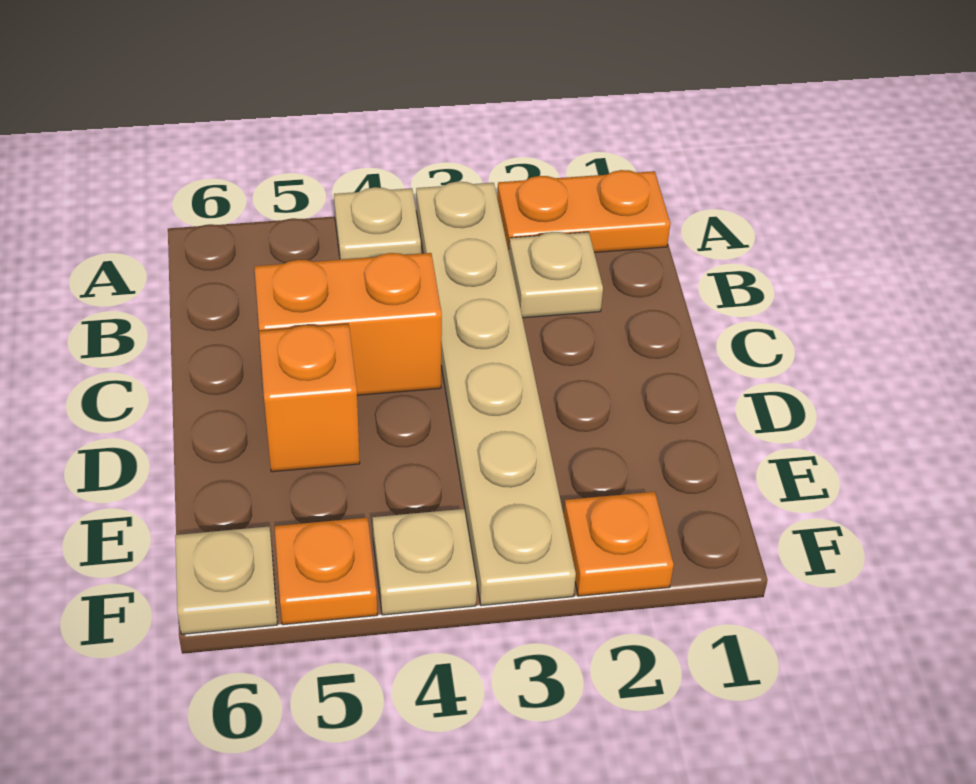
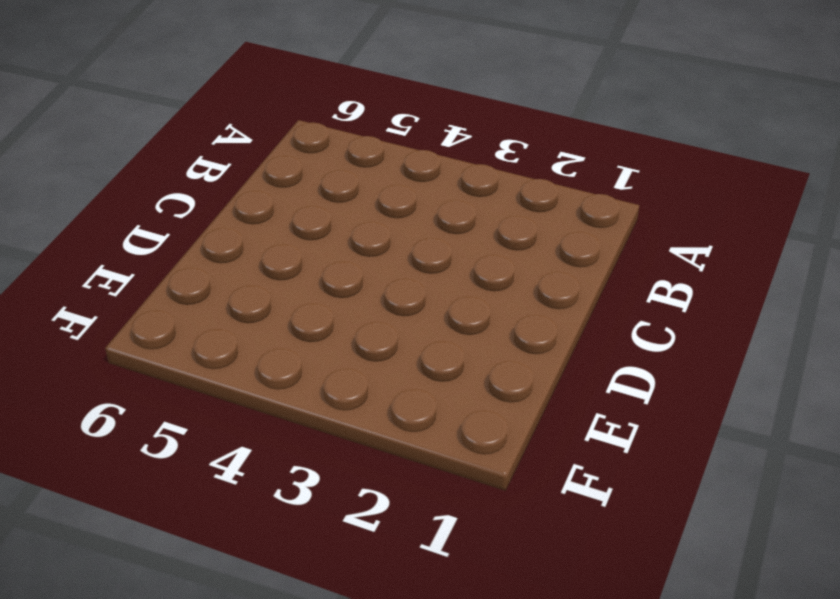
none -> orange plate A1:A2 level 1
none -> tan plate A3:F3 level 1

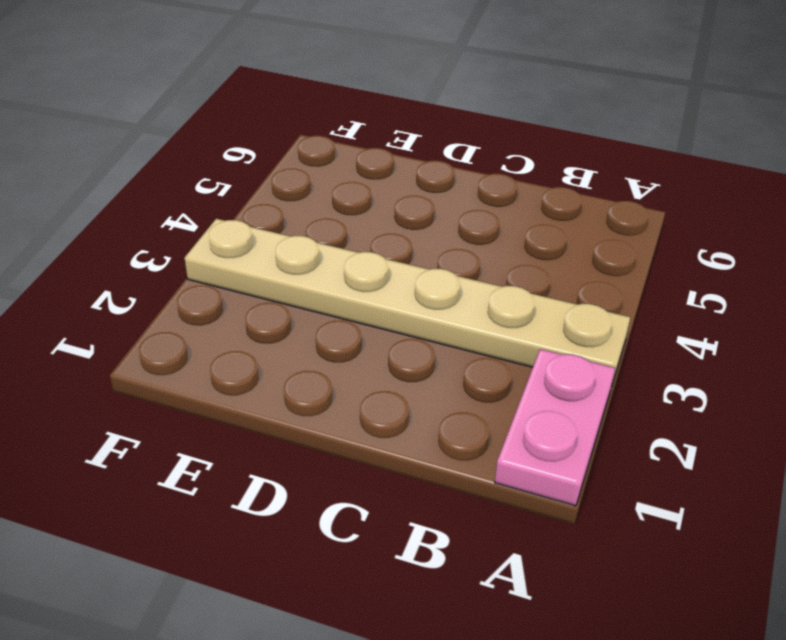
pink plate A1:A2 level 1 -> orange plate A1:A2 level 1
none -> tan plate A4 level 1
none -> tan plate B2 level 1

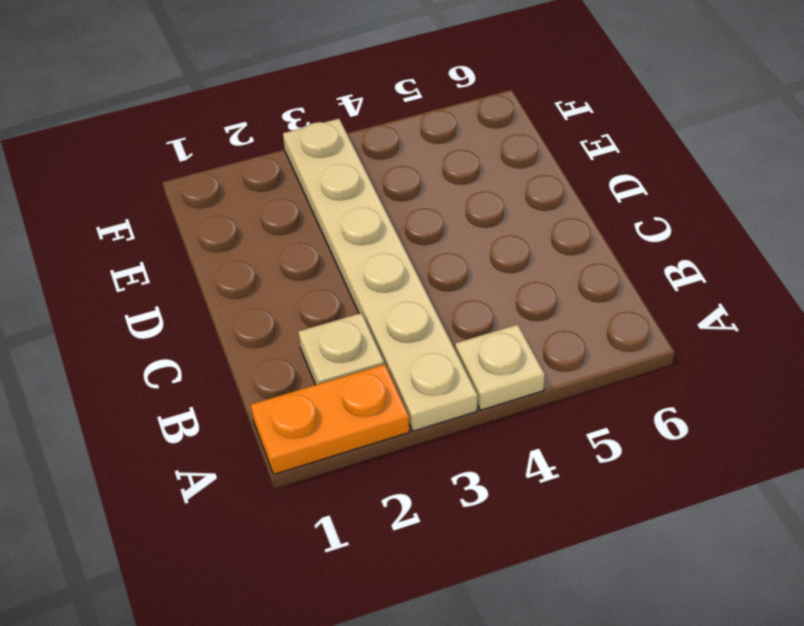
none -> orange brick C4:C5 level 1
none -> orange brick D5 level 1

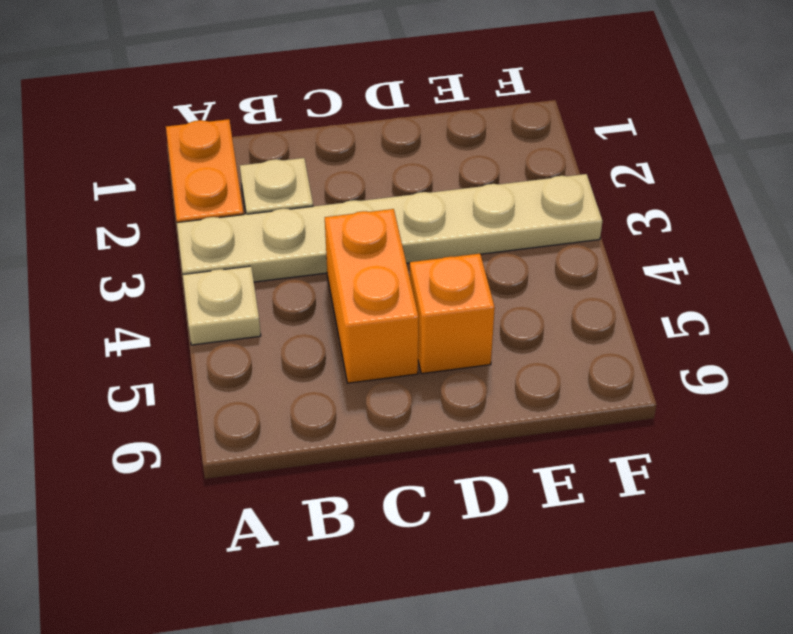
none -> orange plate F2 level 1
none -> tan plate F4 level 1

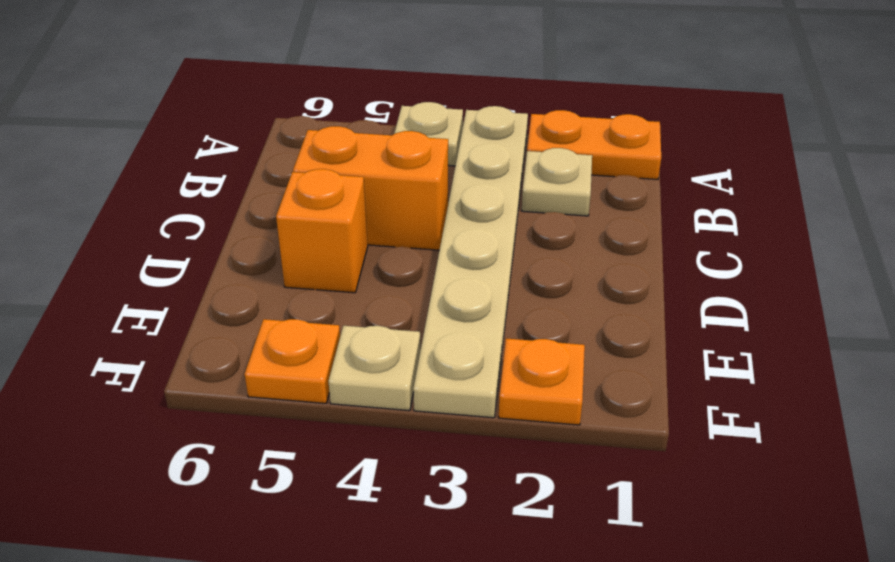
none -> tan plate F6 level 1

